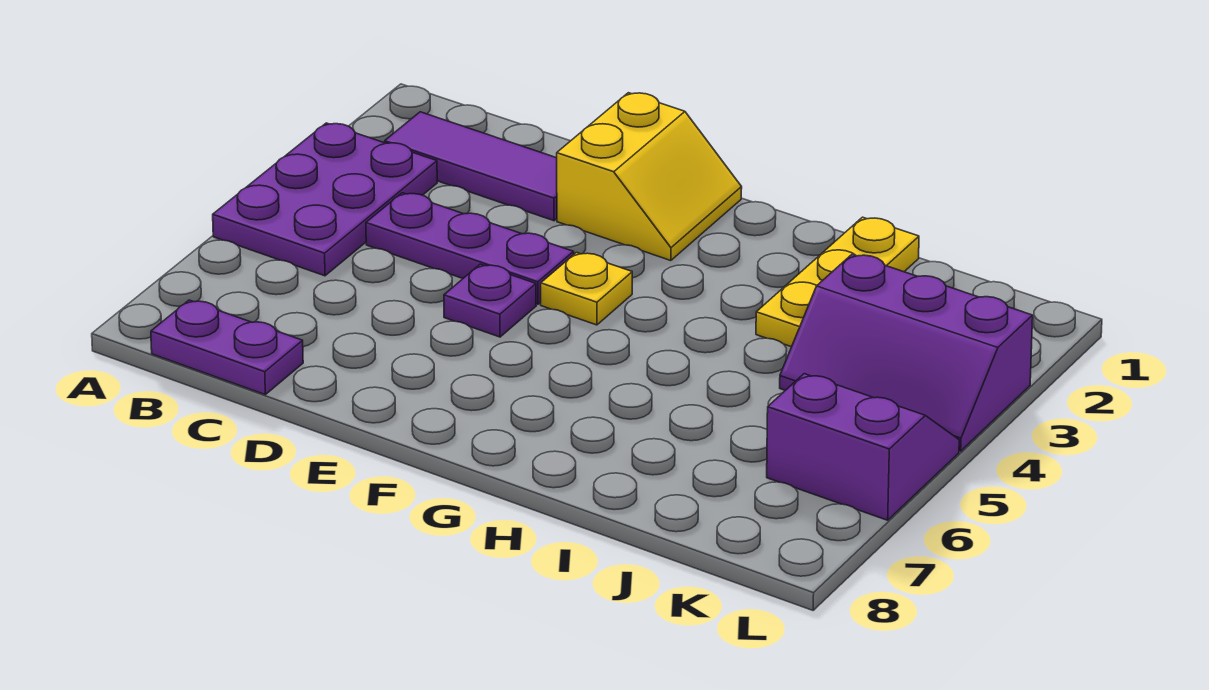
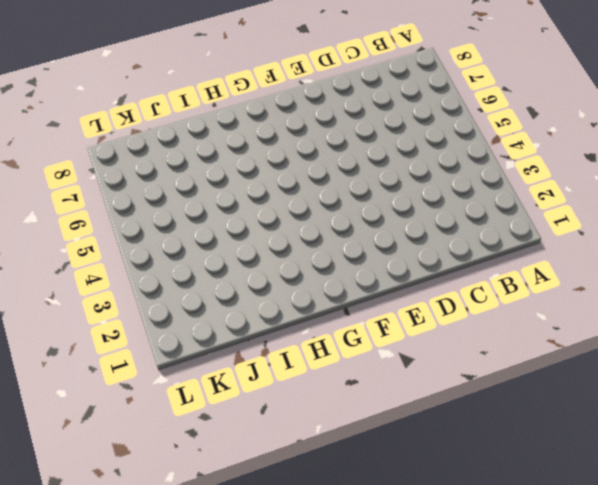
none -> purple plate A3:B5 level 1
none -> purple tile B2:D2 level 1

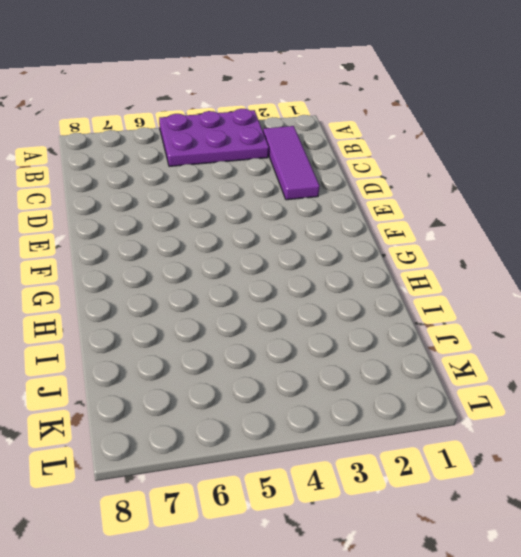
none -> purple plate B8:C8 level 1
none -> purple plate C4:E4 level 1

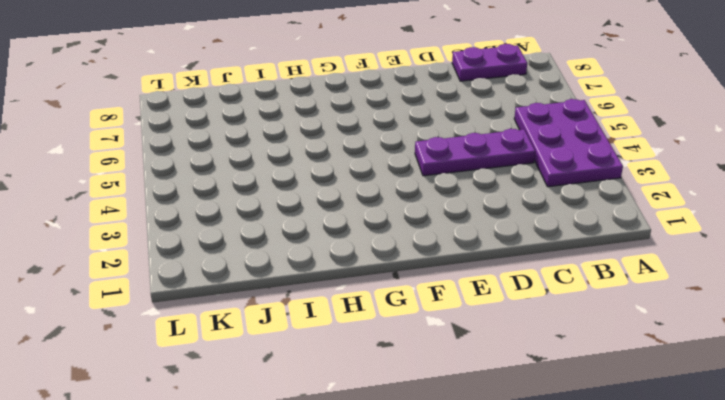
none -> purple tile B2:D2 level 1
none -> yellow slope E1:F2 level 1 top E

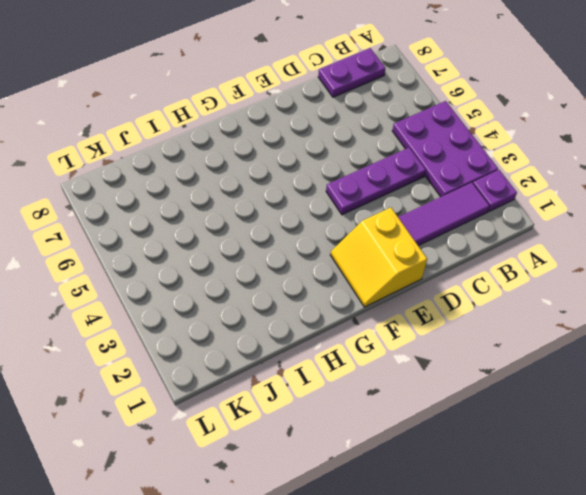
purple plate A2 level 1 -> purple plate E5 level 1
none -> yellow plate F4 level 1
none -> yellow plate I1:I3 level 1

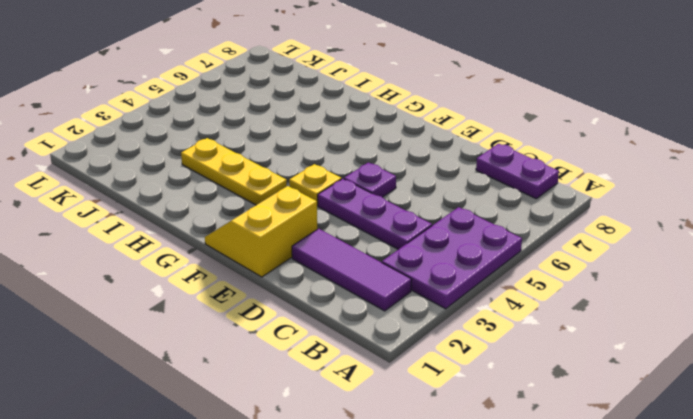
yellow plate G3:I3 level 1 -> yellow plate I1:I3 level 1
none -> purple slope J3:L4 level 1 top 3
none -> purple slope K5:L6 level 1 top 6

